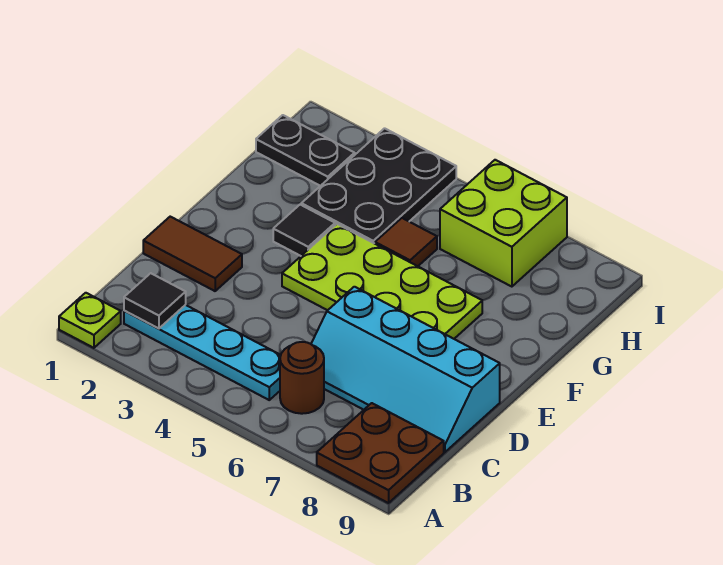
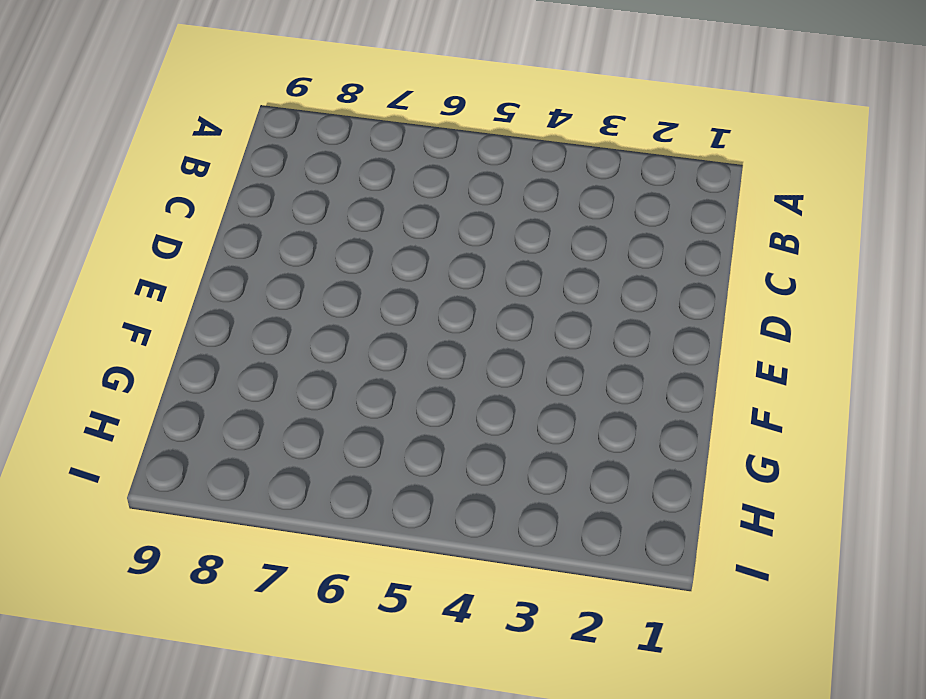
none -> lime plate A1 level 1
none -> brown plate A8:B9 level 1
none -> cyan plate B2:B5 level 1

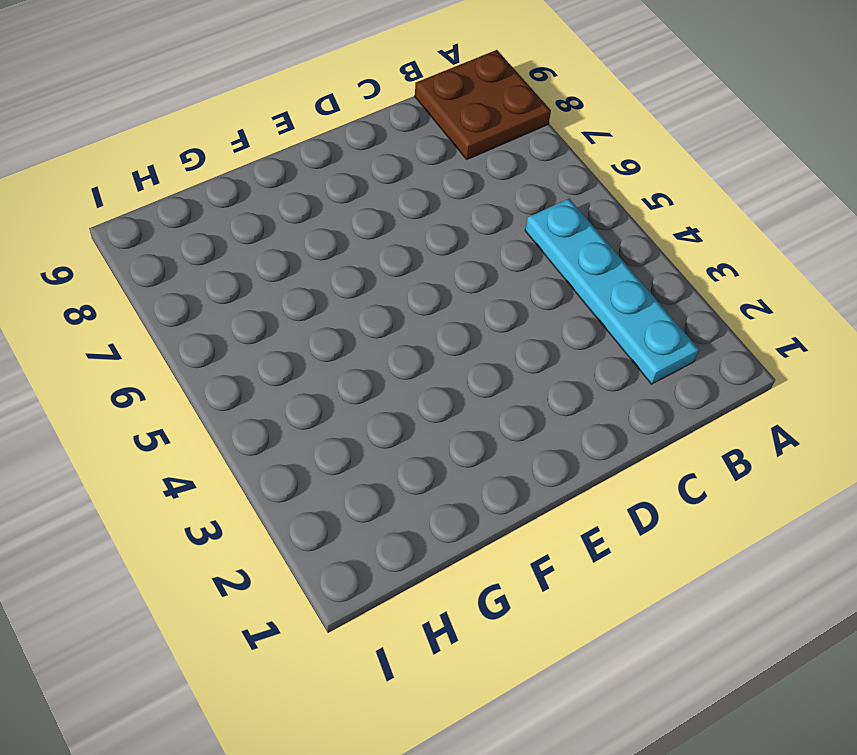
none -> lime plate A1 level 1
none -> brown round brick B6 level 1
none -> cyan slope C6:D9 level 1 top D

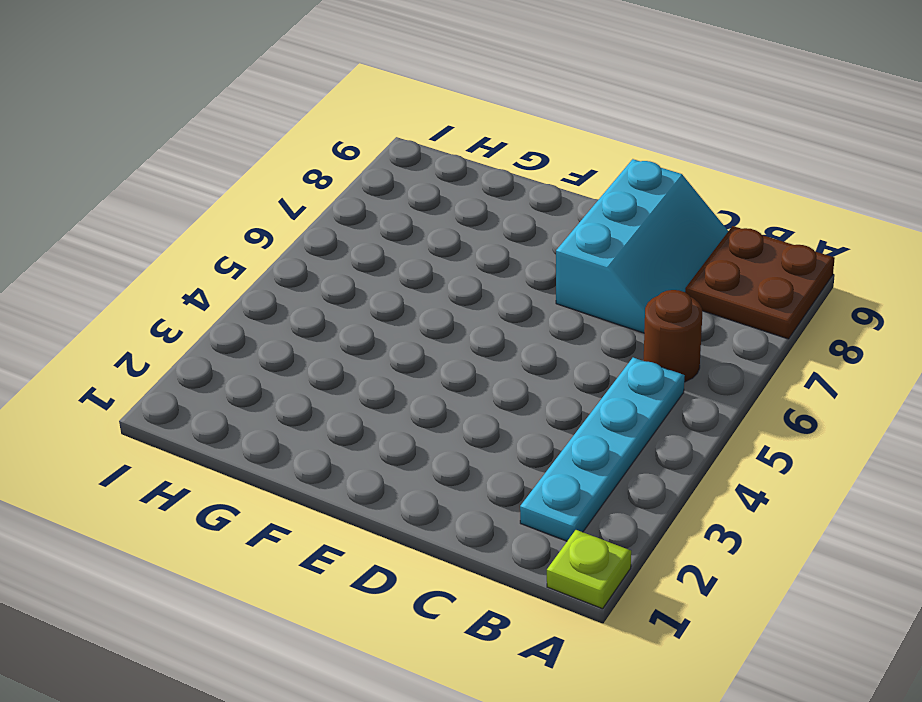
cyan slope C7:D9 level 1 top D -> cyan slope C6:D9 level 1 top D
none -> brown tile D1:D2 level 1
none -> lime plate E4:F7 level 1
none -> black tile F3 level 1

